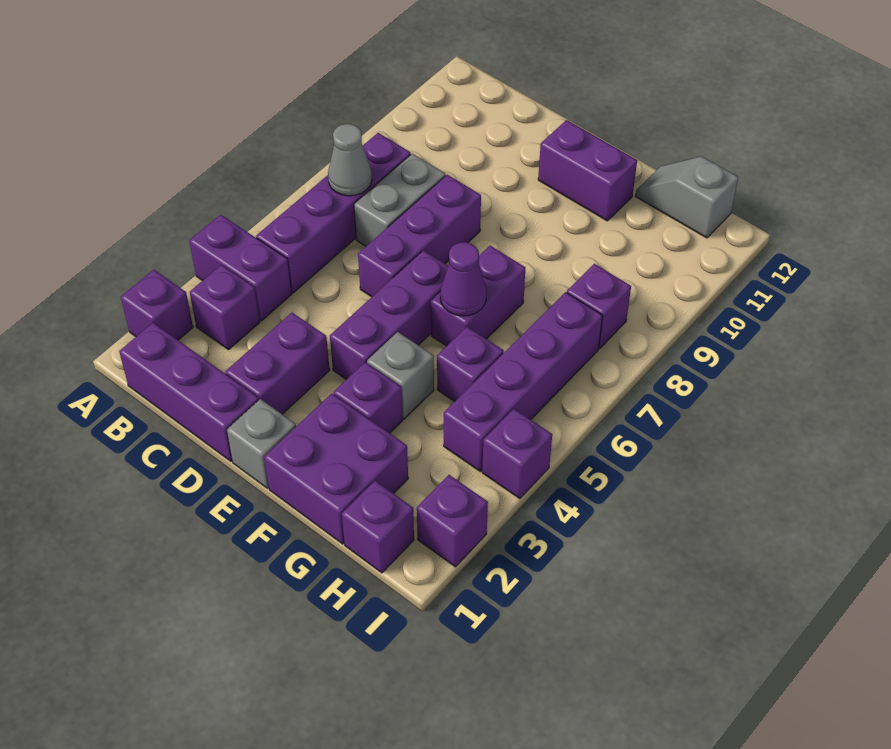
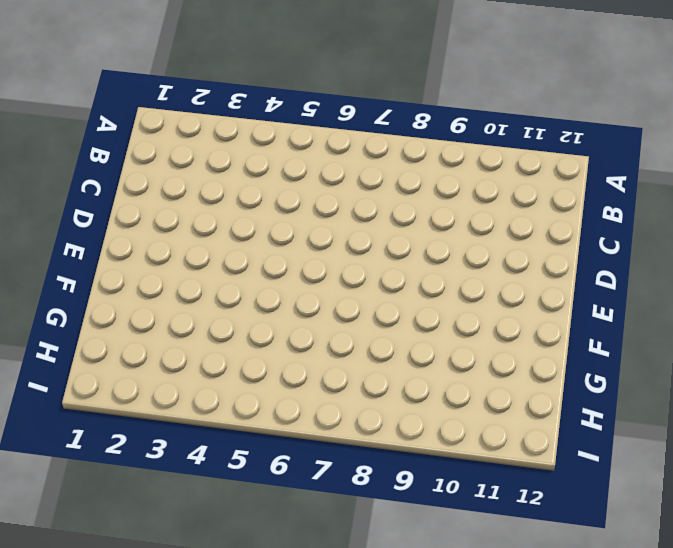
none -> purple brick A2 level 1
none -> purple brick A4:B4 level 1
none -> purple brick B1:D1 level 1

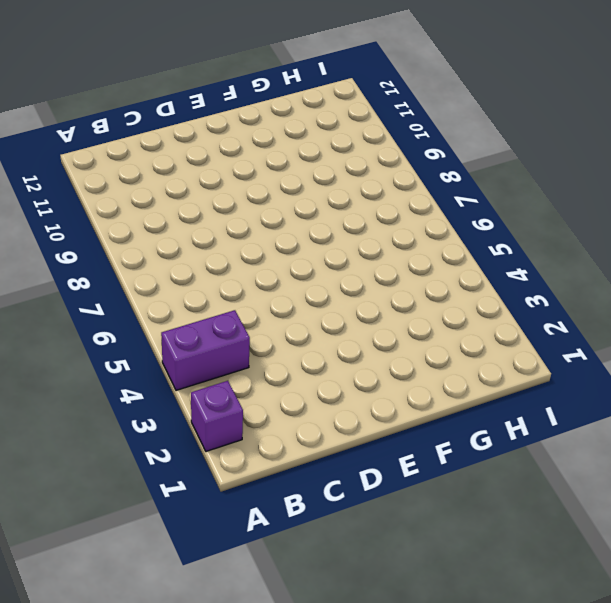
none -> purple brick B1:D1 level 1
none -> purple brick B3 level 1
none -> purple brick B5:B8 level 1

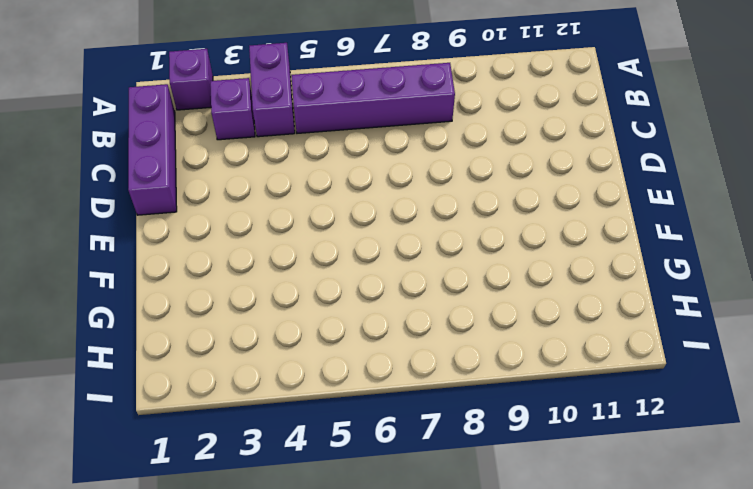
none -> grey brick C7:C8 level 1
none -> purple brick D2:D3 level 1
none -> purple brick D6:D8 level 1

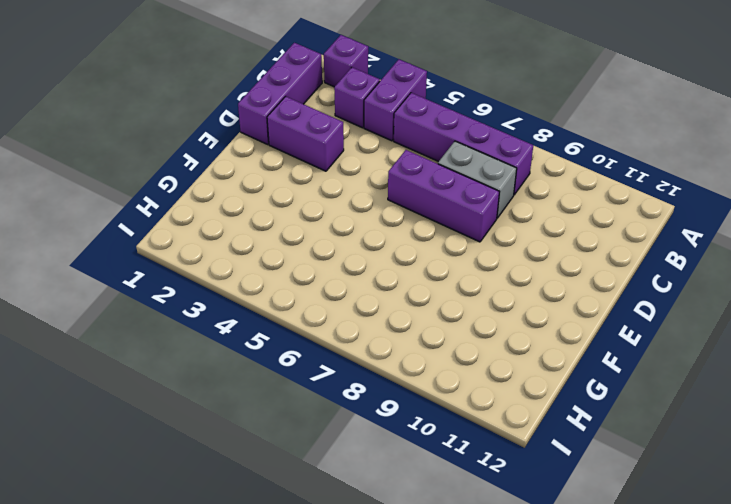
none -> grey brick E1 level 1
none -> purple brick E4:E6 level 1
none -> purple brick E11:F11 level 1

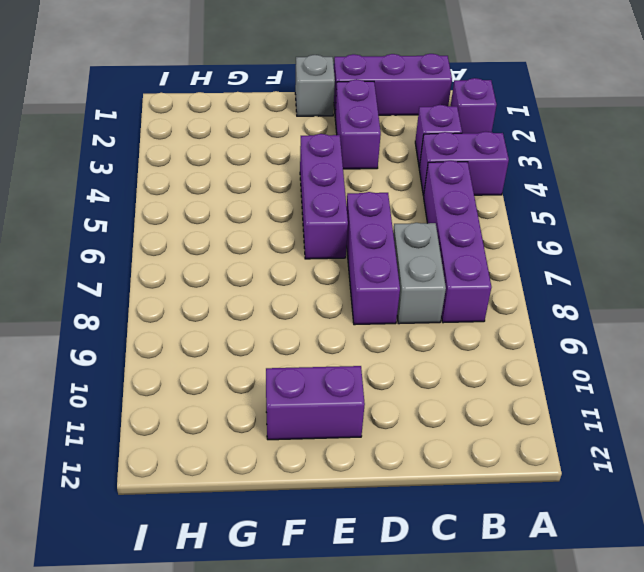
none -> purple brick F1:G2 level 1
none -> purple brick F3 level 1
none -> grey brick F4 level 1

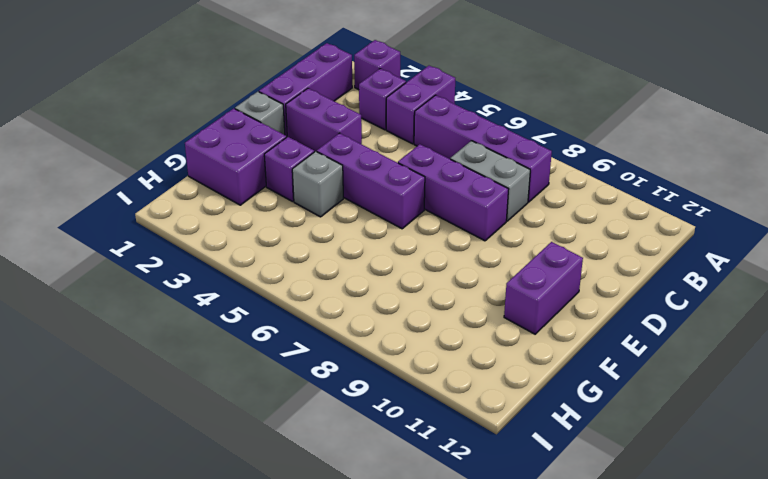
none -> purple brick F6:F7 level 1
none -> purple brick G5 level 1
none -> grey slope G12:H12 level 1 top H

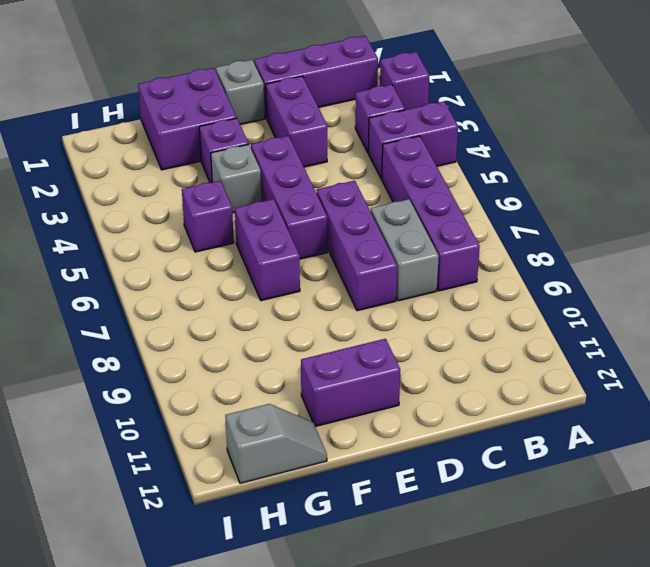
none -> purple brick H1 level 1
none -> purple brick H4:H7 level 1
none -> purple brick H8 level 1

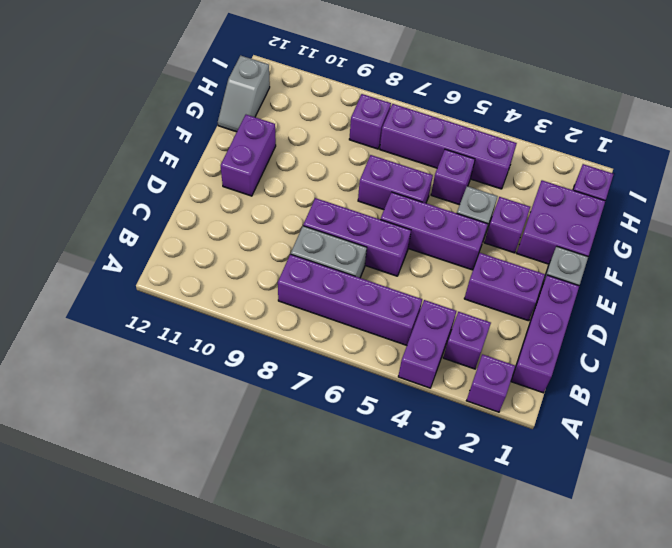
none -> purple brick I2 level 1
none -> purple brick I4 level 1
none -> grey cone B7 level 2

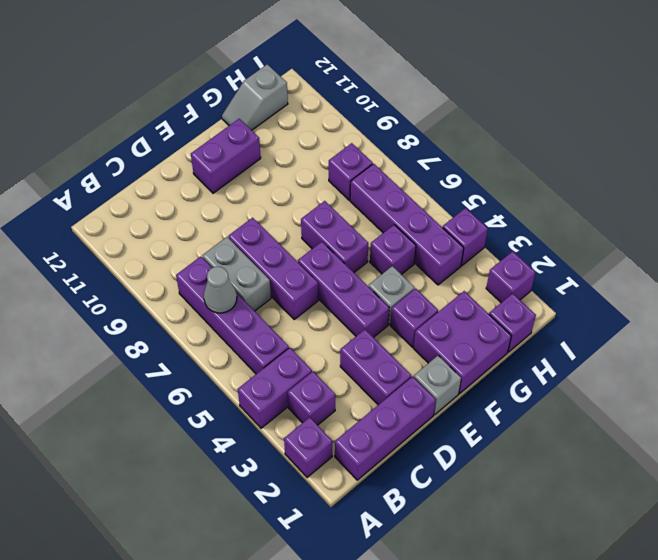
none -> purple cone F6 level 2

